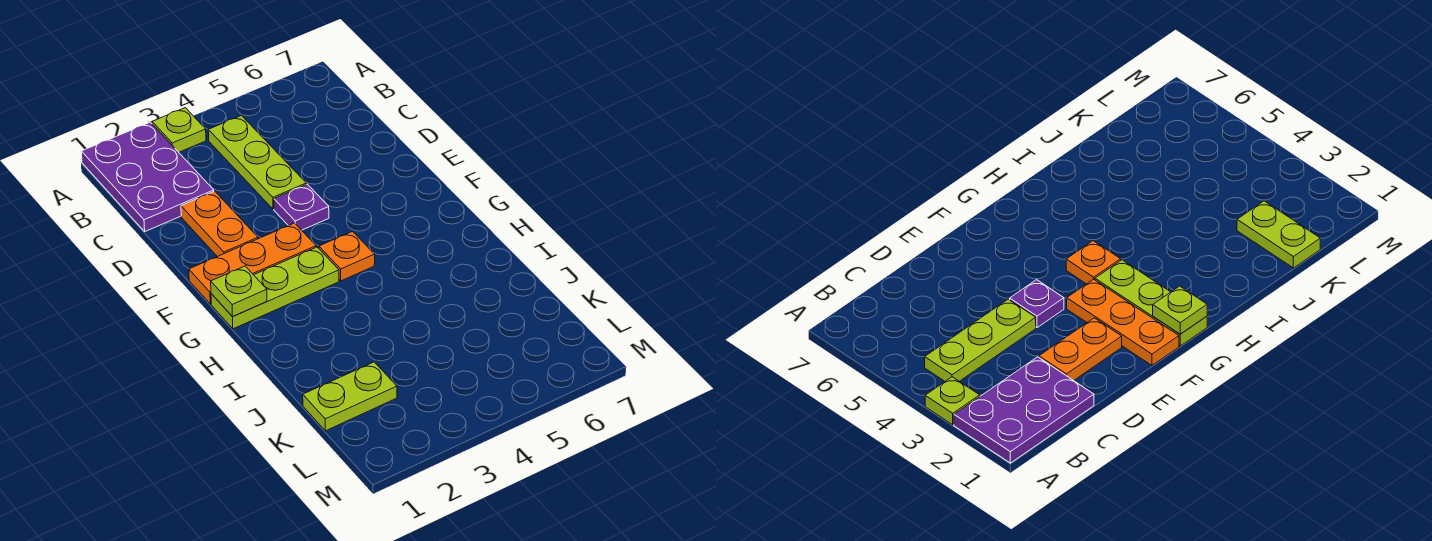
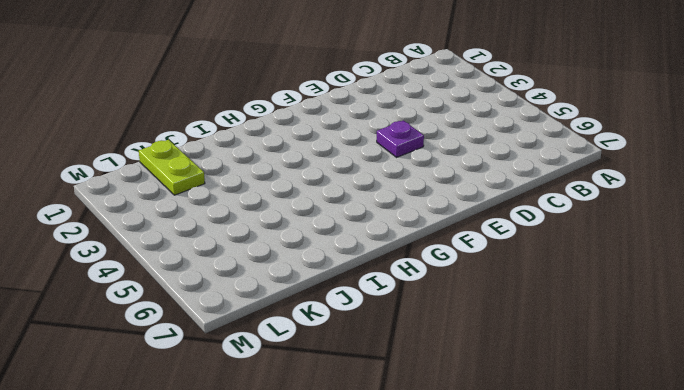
none -> purple plate A1:C2 level 1
none -> lime plate A3 level 1

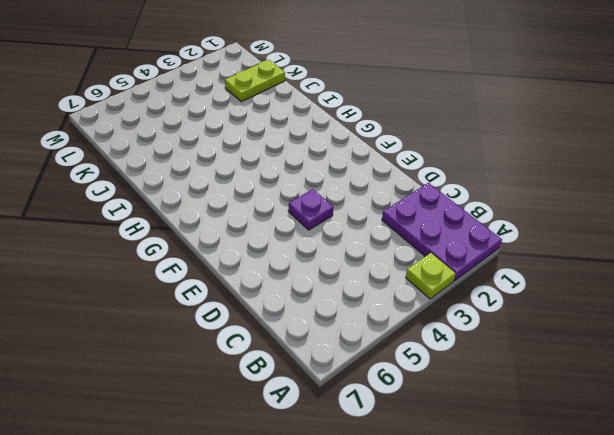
none -> lime plate B4:D4 level 1
none -> orange plate D2:E2 level 1

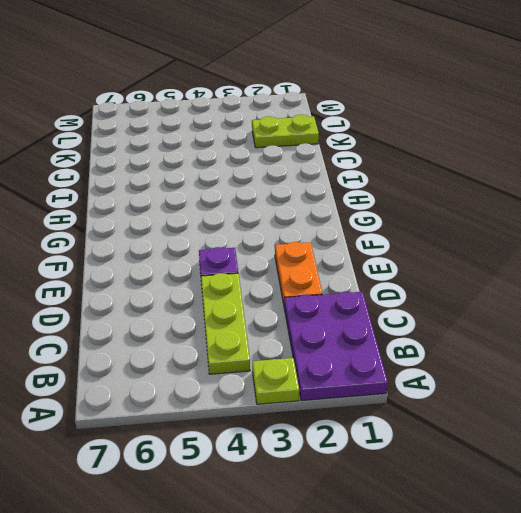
none -> orange plate F1:F3 level 1
none -> lime plate G1:G3 level 1

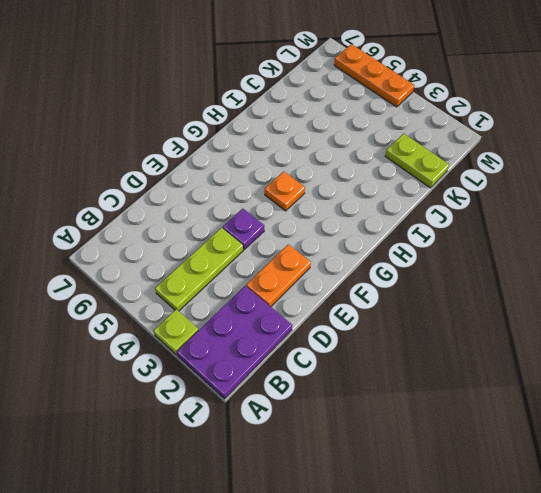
orange plate M4:M6 level 1 -> orange plate F1:F3 level 1
none -> lime plate G1:G3 level 1
none -> lime plate G1 level 2

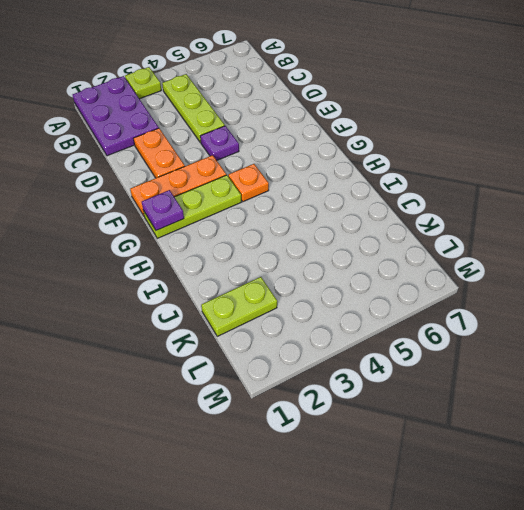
purple plate G1 level 2 -> lime plate G1 level 2

